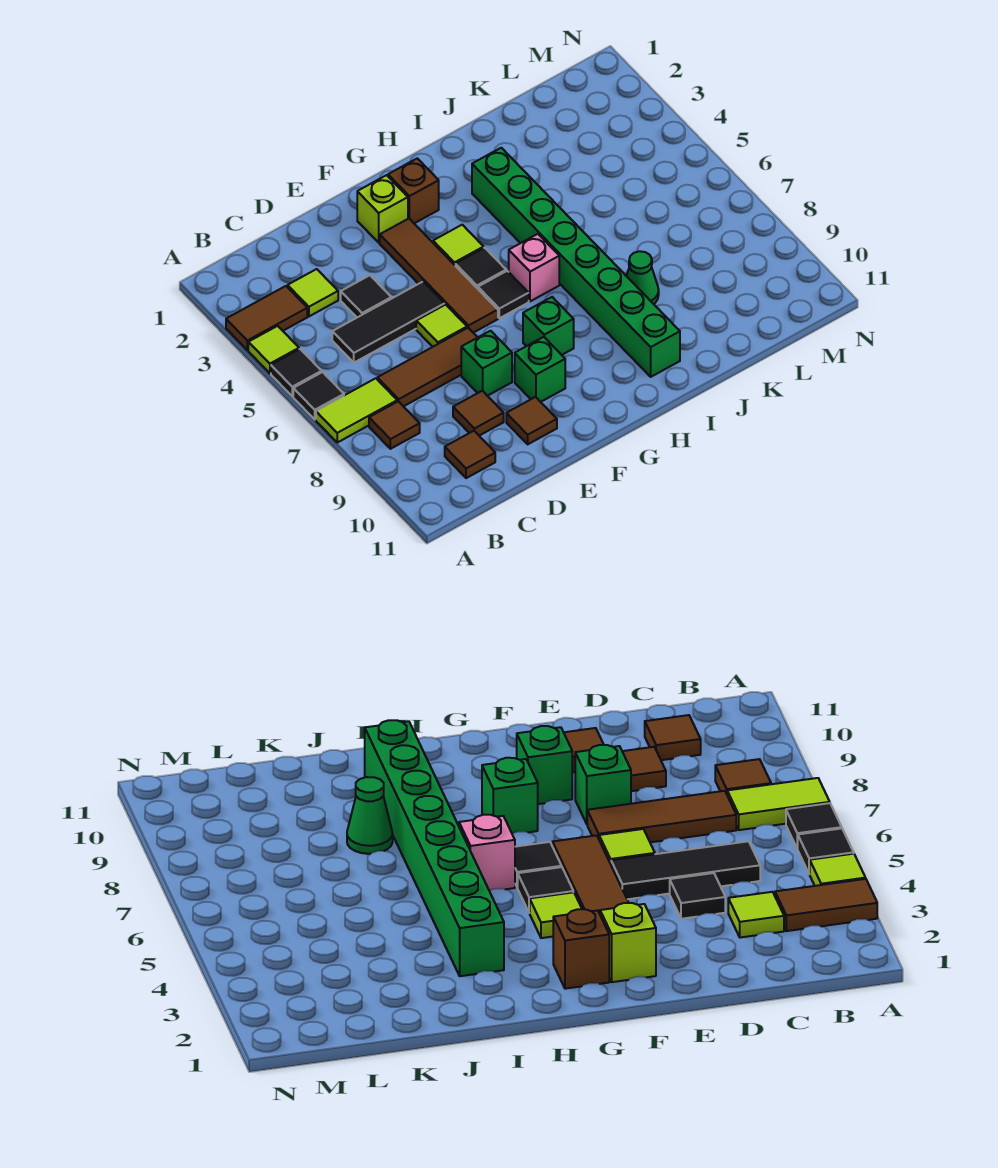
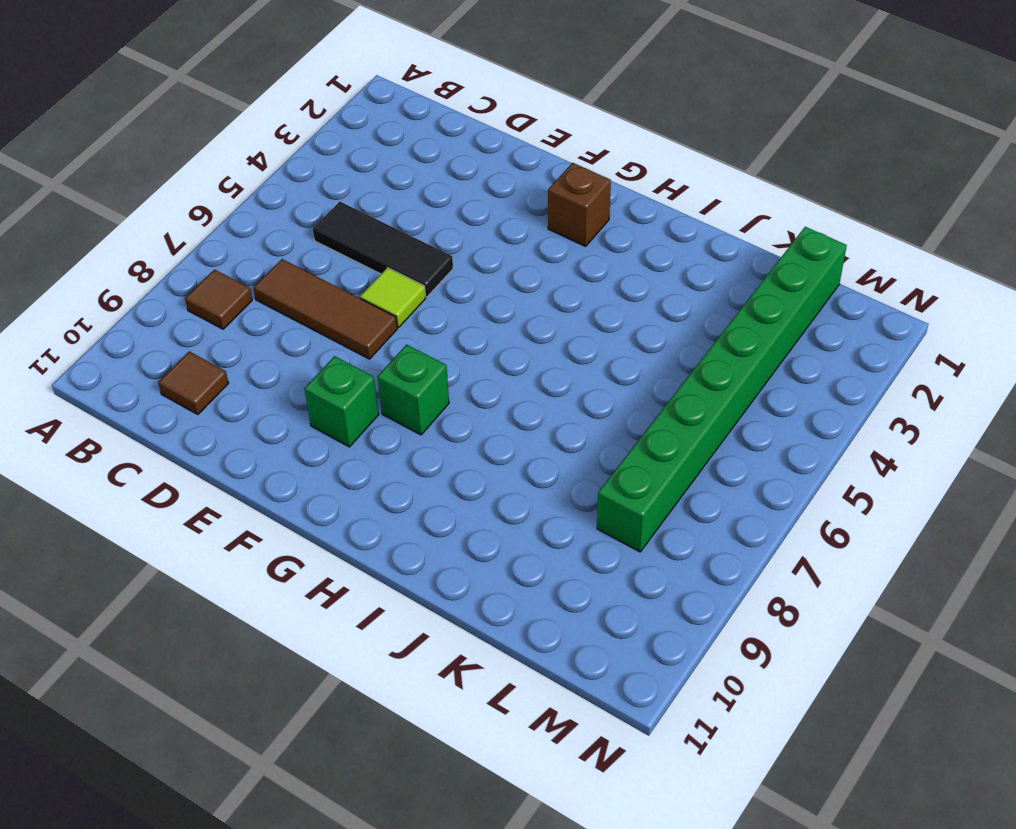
green brick L1:L8 level 1 -> green brick I3:I10 level 1
none -> brown tile A3:B3 level 1
none -> lime tile A4 level 1
none -> black tile A5 level 1

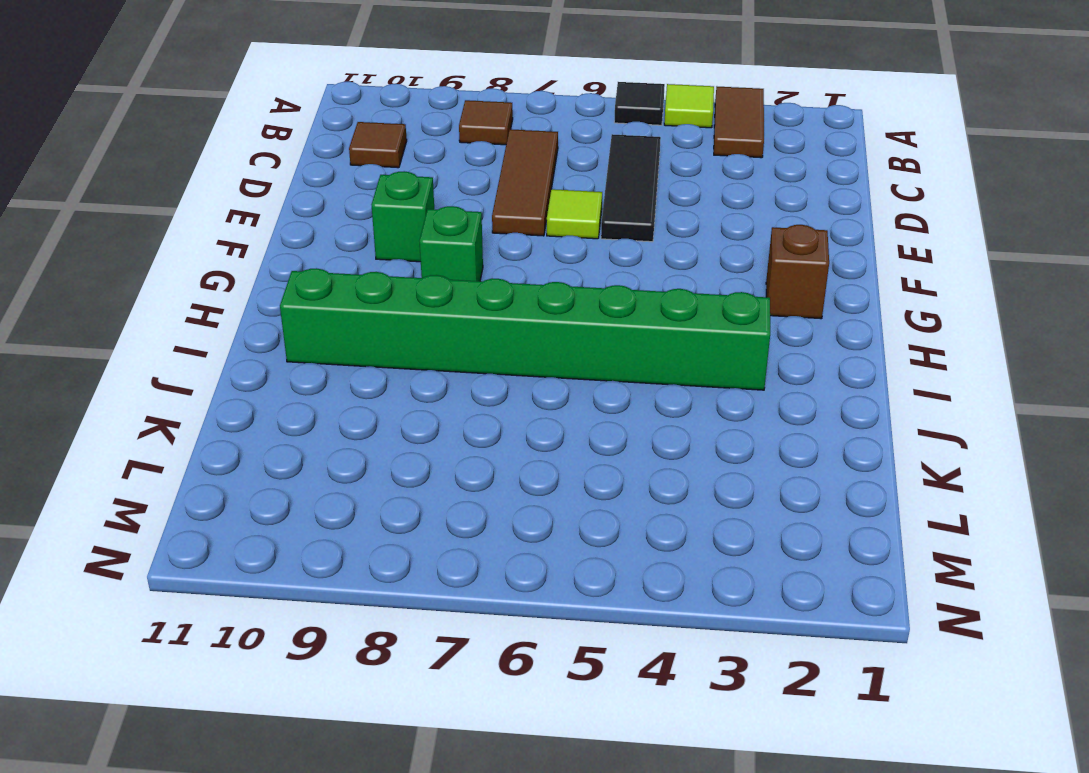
none -> black tile A6 level 1
none -> lime tile A7:B7 level 1
none -> lime tile C3 level 1

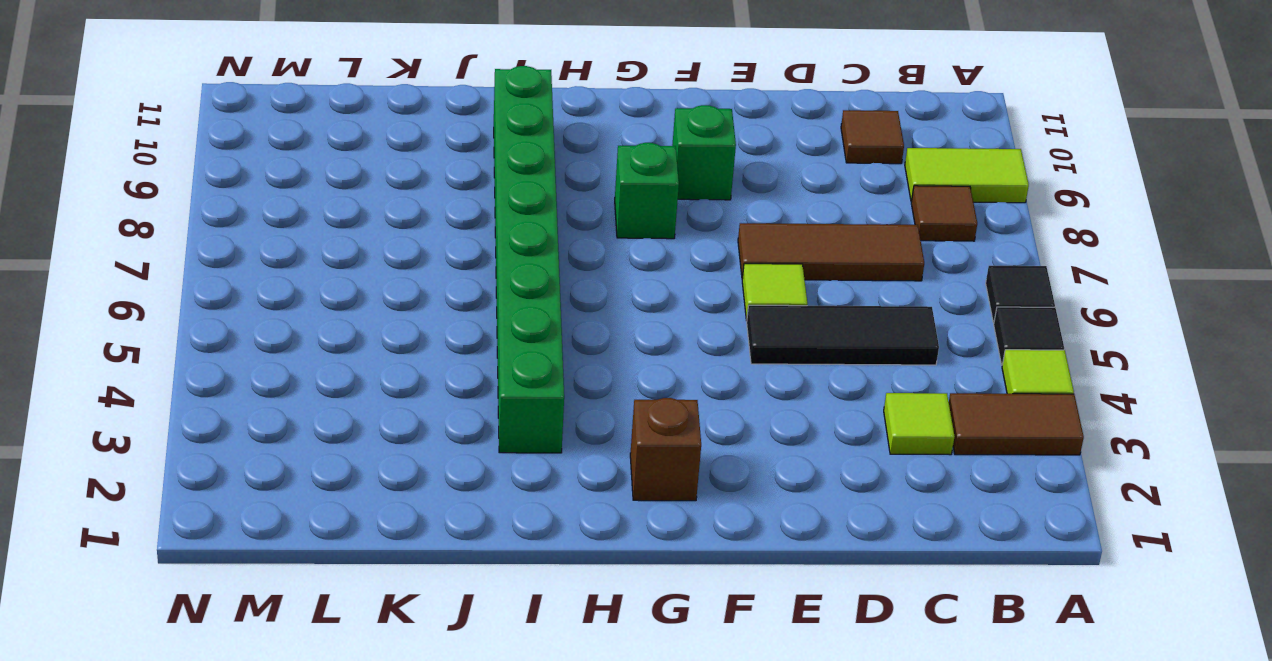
lime tile A9:B9 level 1 -> lime tile A7:B7 level 1
none -> black tile D4 level 1
none -> brown tile D9 level 1
none -> green brick E8 level 1

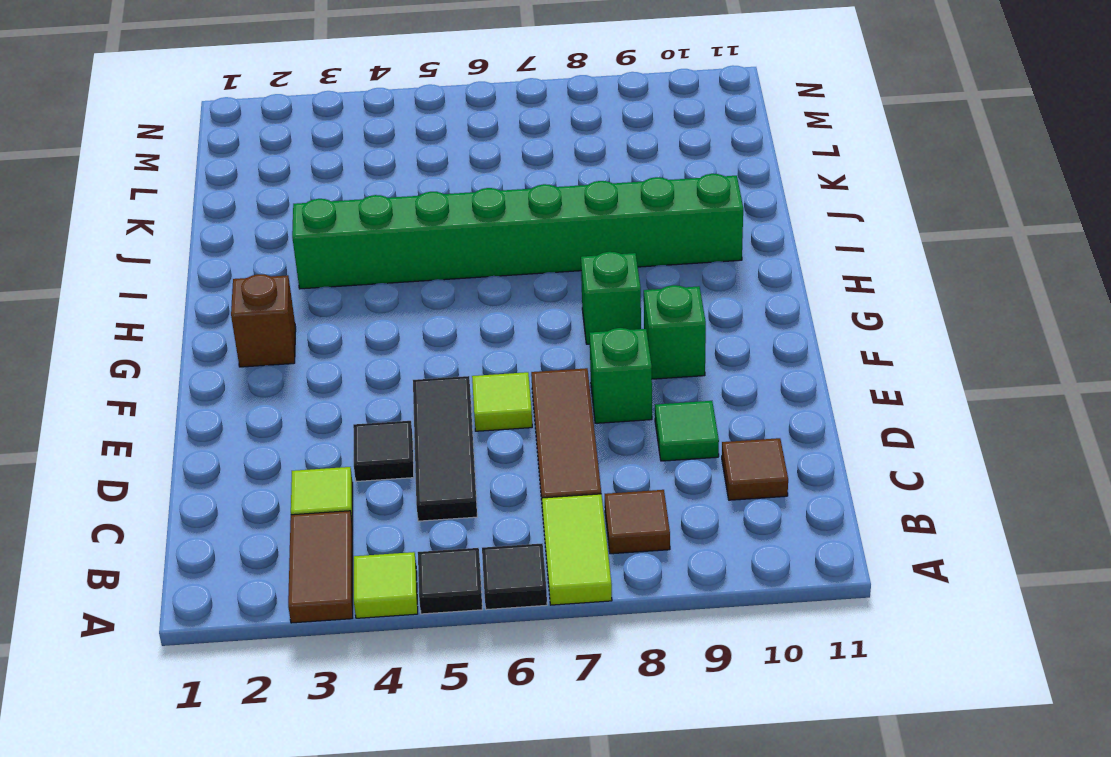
green tile D9 level 1 -> brown tile D9 level 1
none -> brown tile E10 level 1
none -> lime brick F2 level 1
none -> brown tile F3:F6 level 1

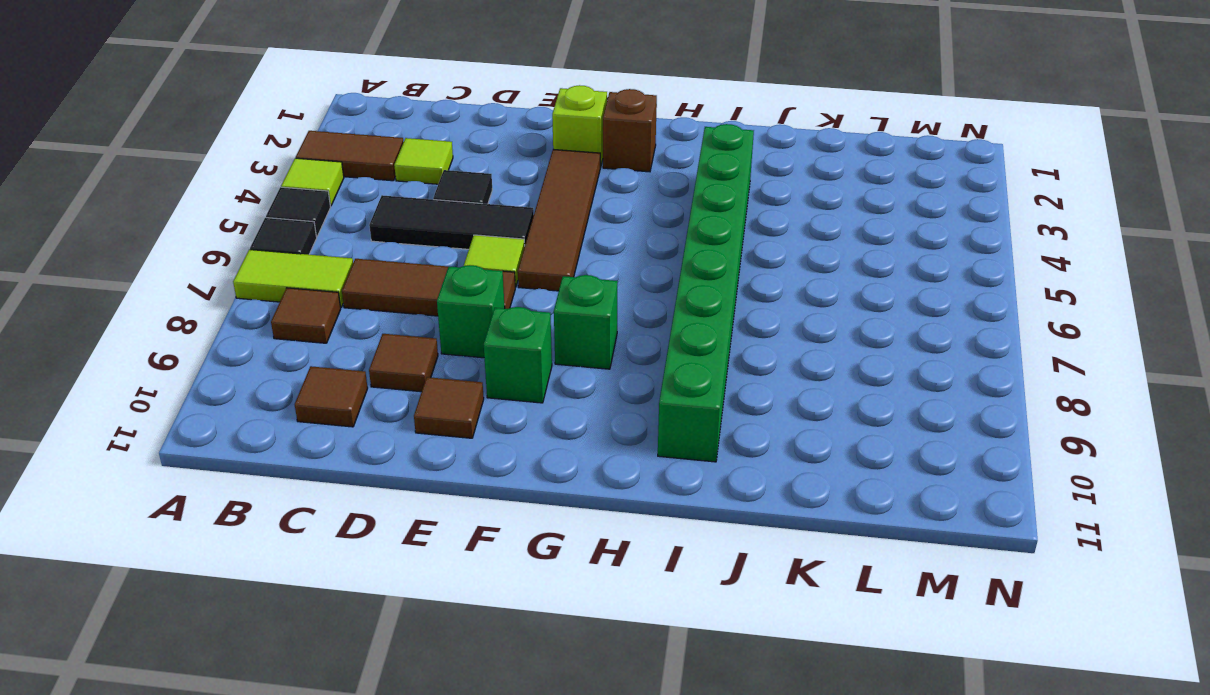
none -> lime tile G4 level 1
none -> black tile G5 level 1
none -> black tile G6 level 1

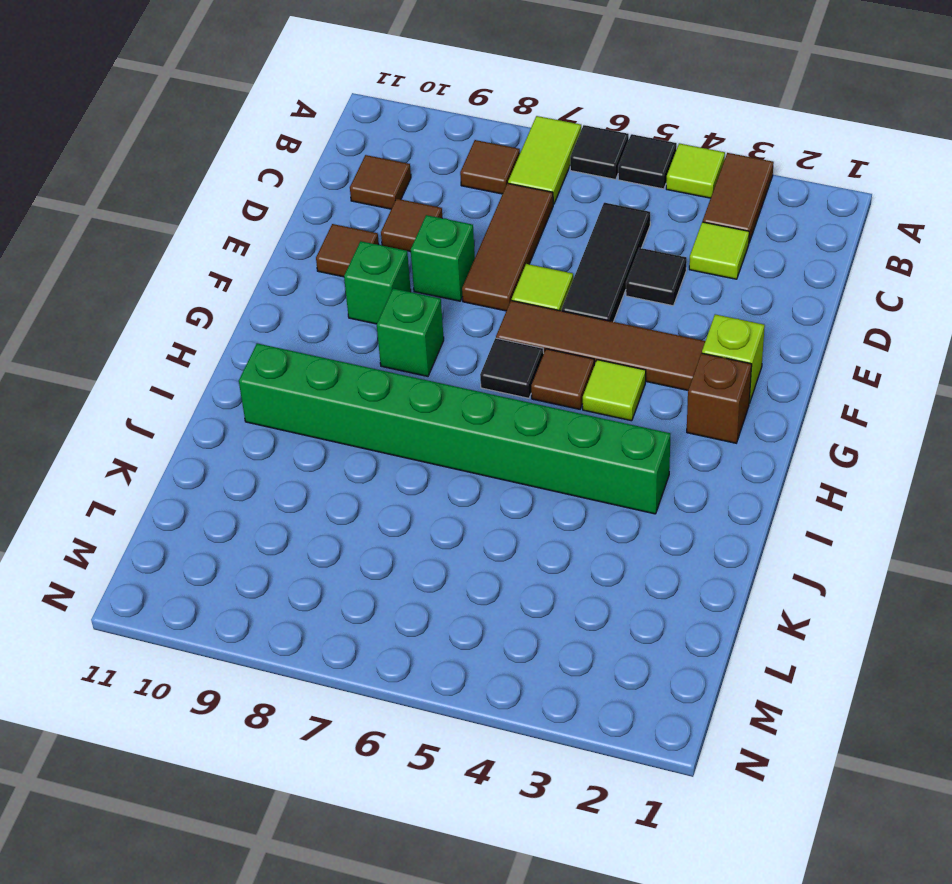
brown tile G5 level 1 -> black tile G5 level 1
none -> pink brick H6 level 1
none -> green cone J8 level 1

